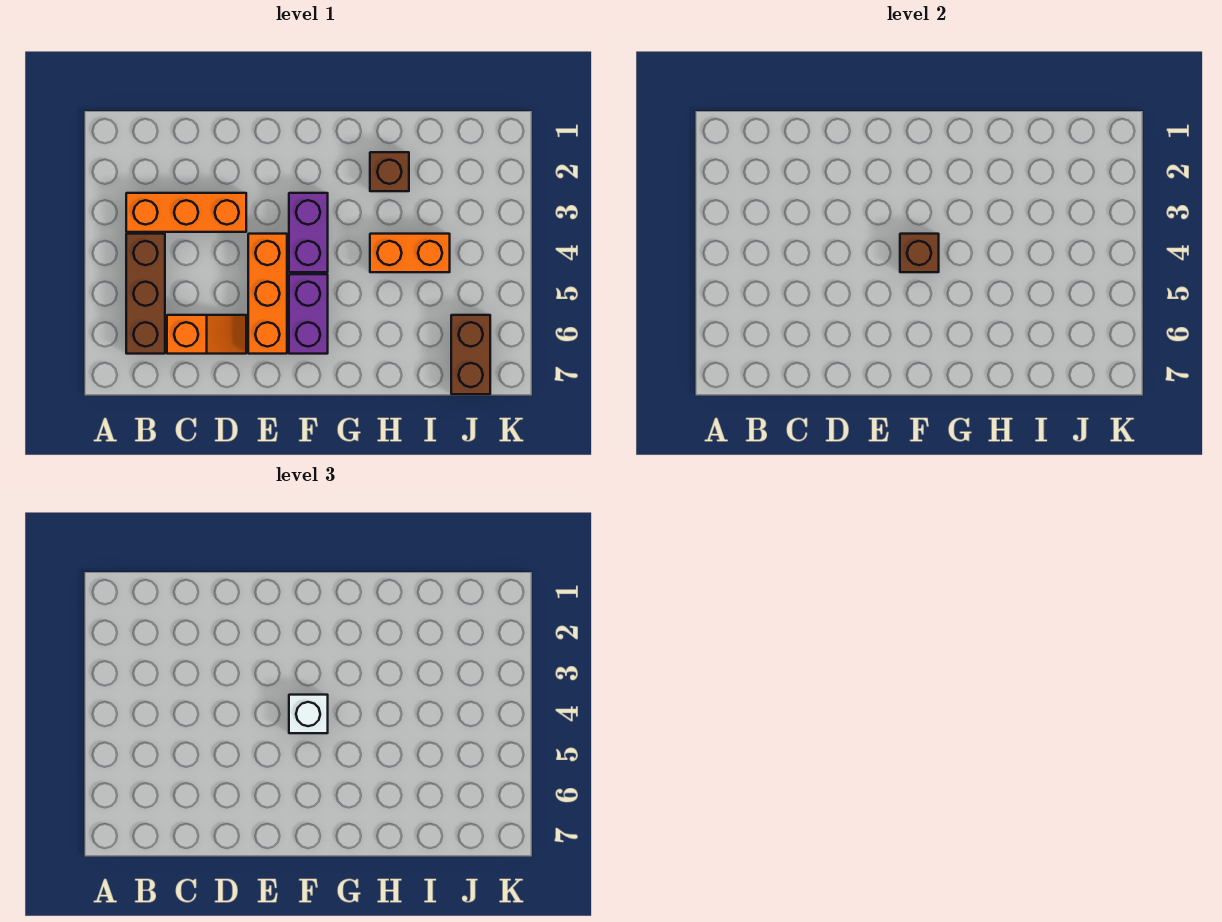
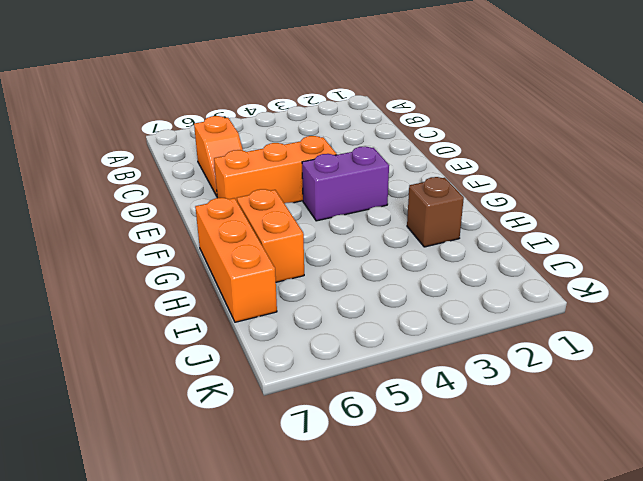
orange brick G6:H6 level 1 -> orange brick H4:I4 level 1
orange brick G7:I7 level 1 -> orange brick B3:D3 level 1
none -> brown brick B4:B6 level 1
none -> purple brick F5:F6 level 1

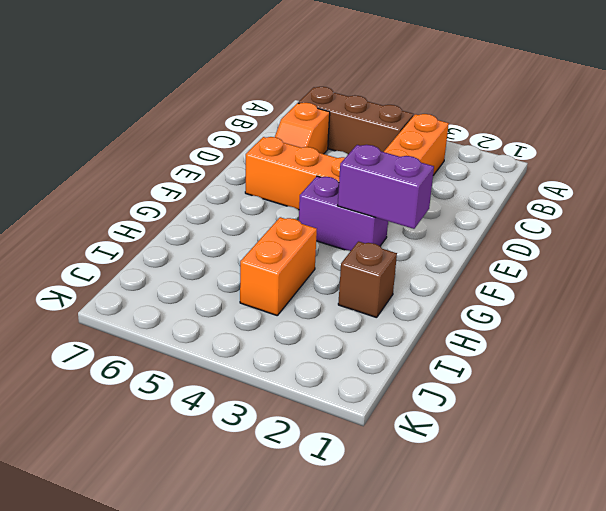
purple brick F2:F3 level 2 -> purple brick F5:F6 level 1
none -> brown brick J6:J7 level 1
none -> brown brick F4 level 2

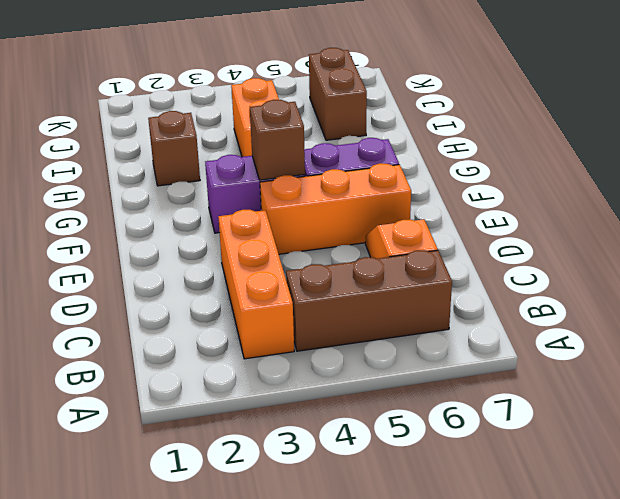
brown brick I6:J6 level 1 -> brown brick J6:J7 level 1
none -> white brick F4 level 3

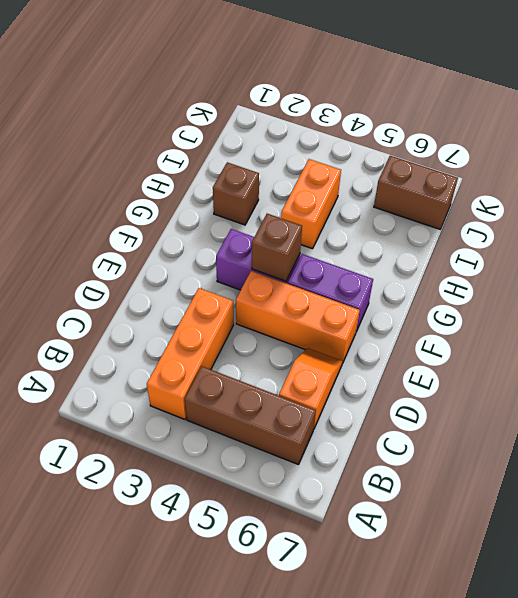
none -> white brick F4 level 3

